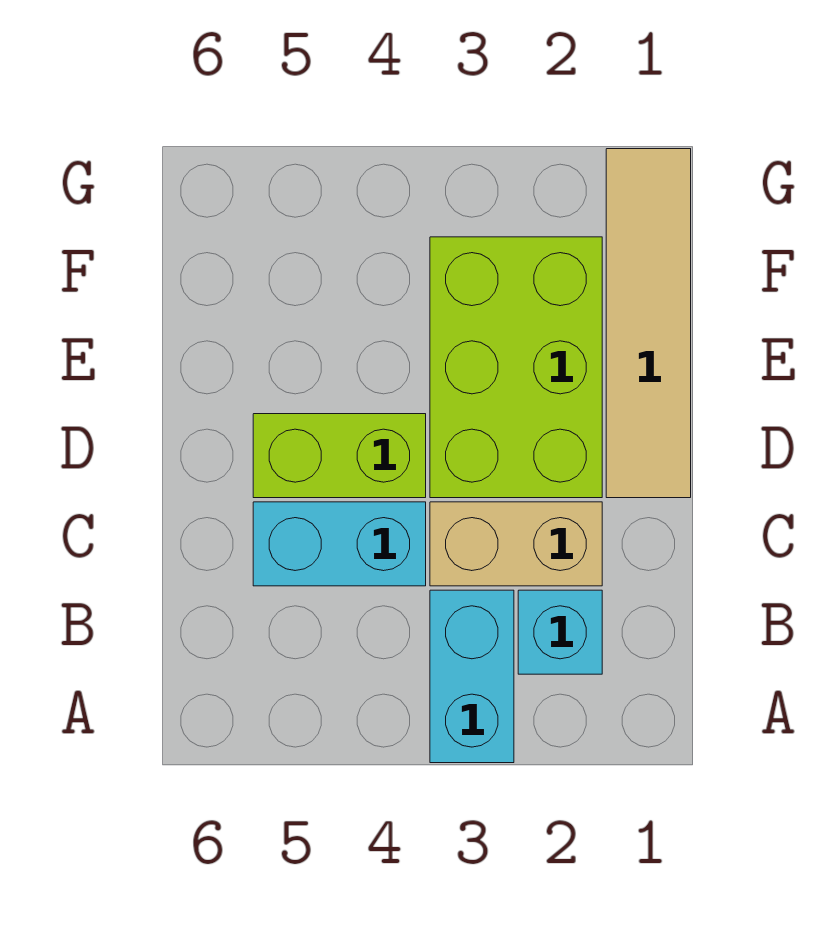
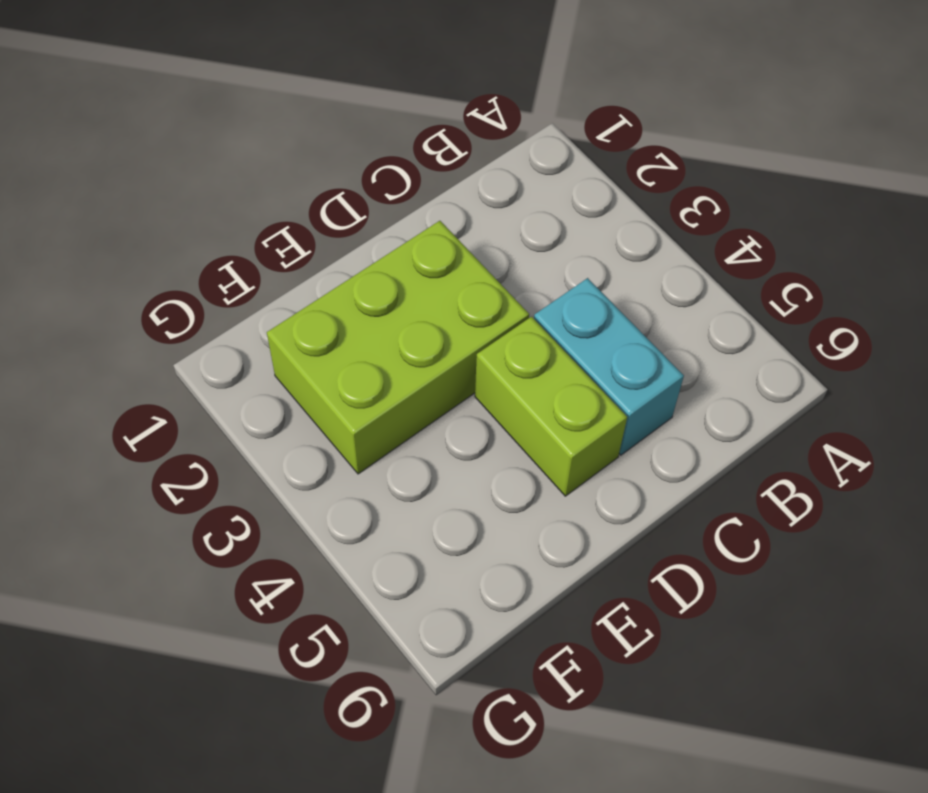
none -> cyan brick A3:B3 level 1
none -> cyan brick B2 level 1

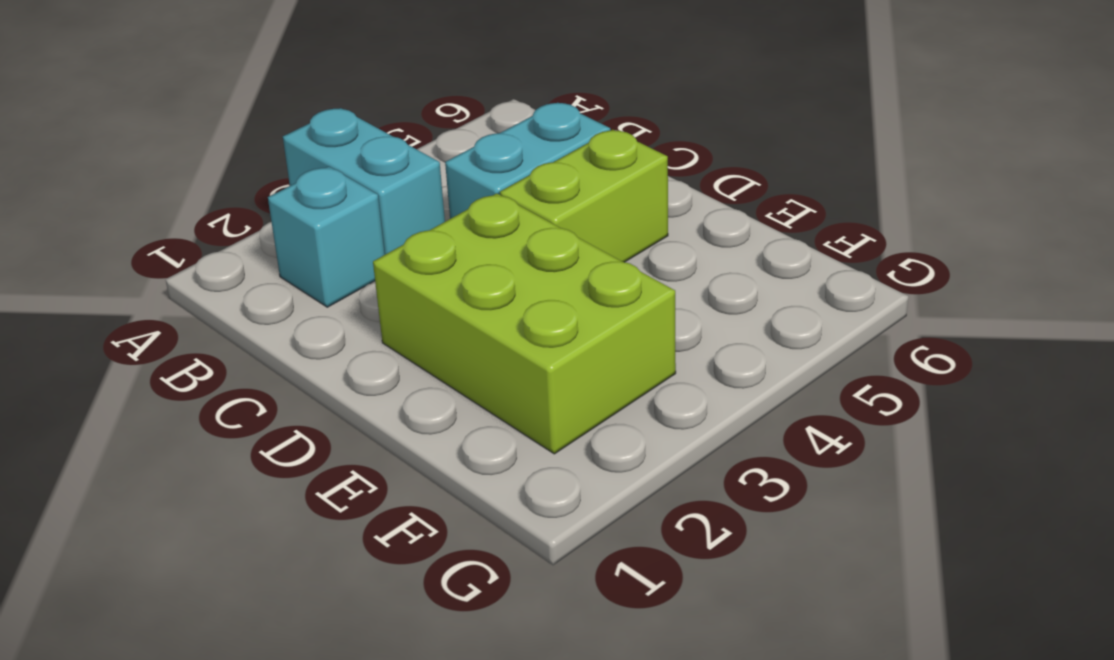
none -> tan brick C2:C3 level 1
none -> tan tile D1:G1 level 1

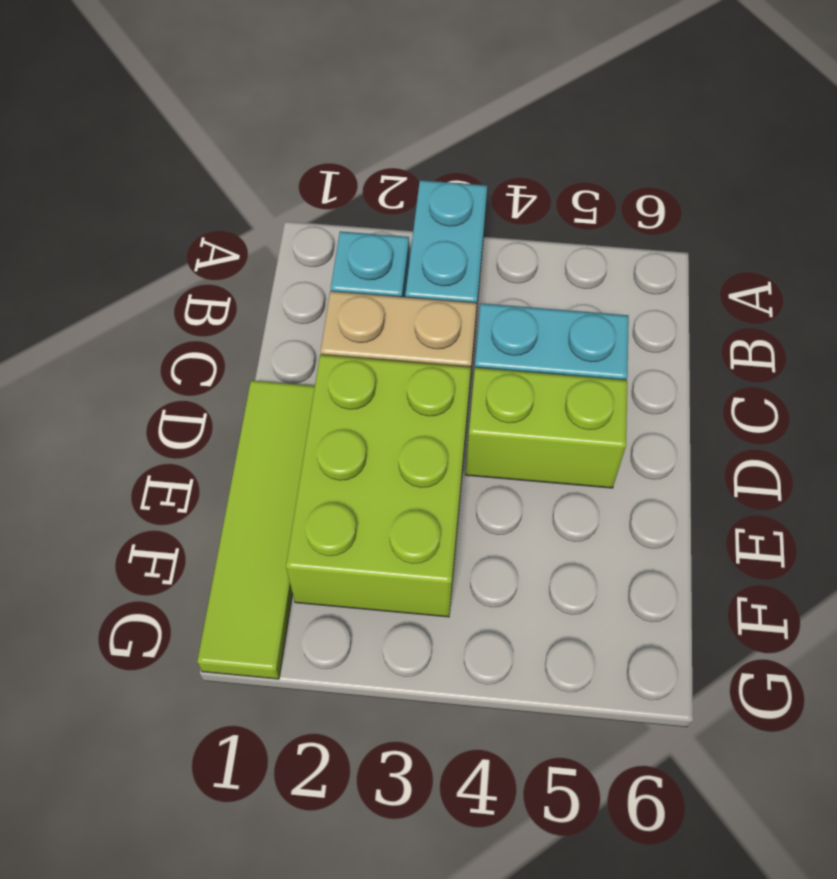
lime tile D1:G1 level 1 -> tan tile D1:G1 level 1

